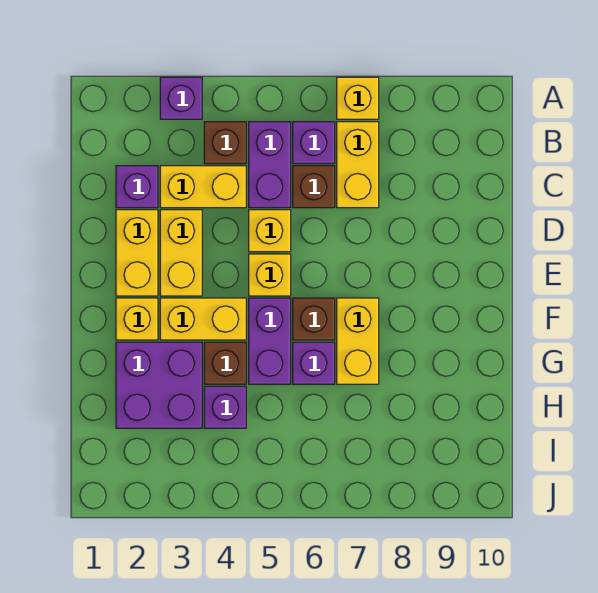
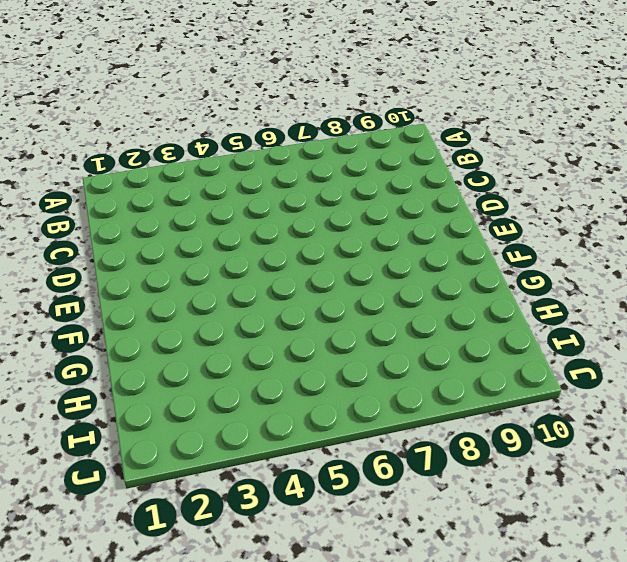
none -> purple brick A3 level 1
none -> yellow brick A7 level 1
none -> brown brick B4 level 1

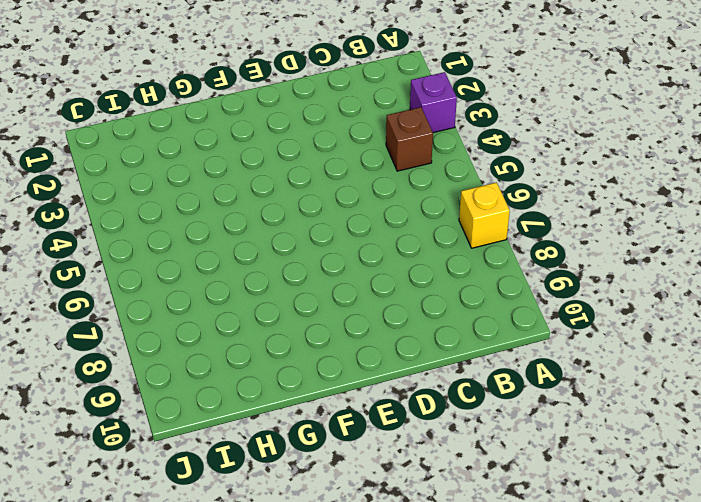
none -> purple brick B5:C5 level 1
none -> purple brick B6 level 1
none -> yellow brick B7:C7 level 1

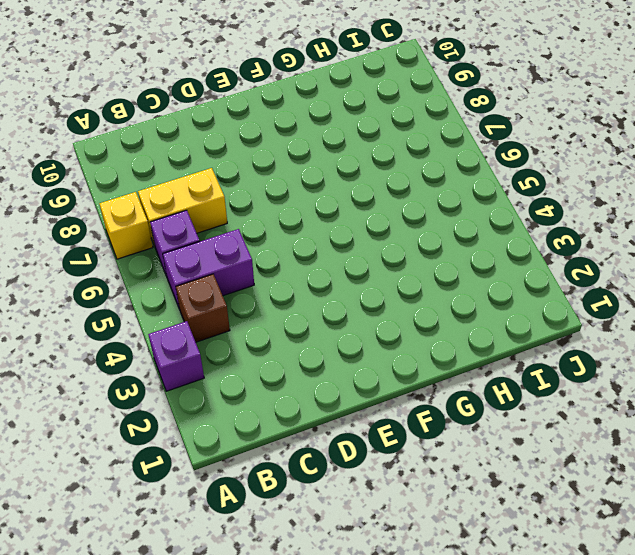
none -> purple brick C2 level 1
none -> yellow brick C3:C4 level 1
none -> brown brick C6 level 1

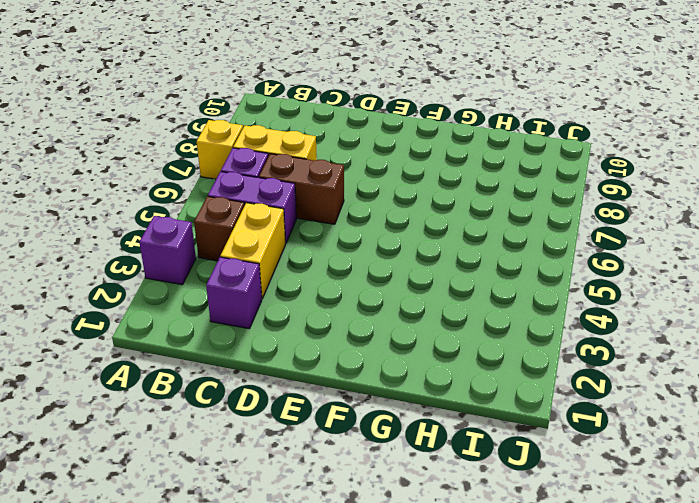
brown brick C6:D6 level 1 -> brown brick C6 level 1
none -> yellow brick D2:E2 level 1
none -> yellow brick D3:E3 level 1
none -> yellow brick D5 level 1

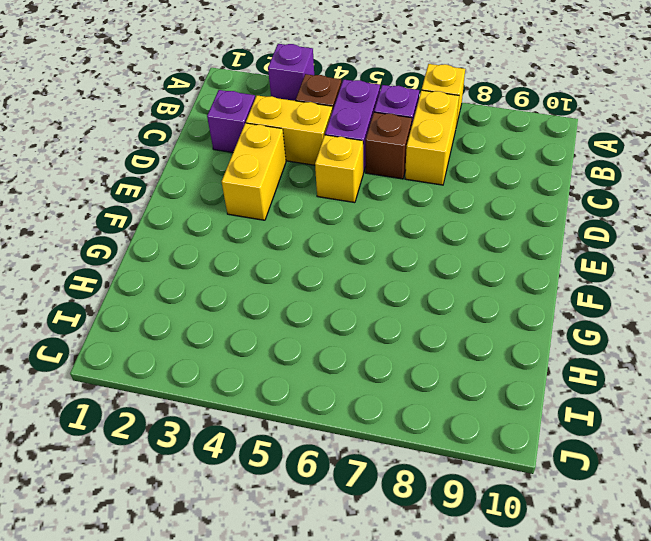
none -> yellow brick D2:E2 level 1
none -> yellow brick E5 level 1
none -> yellow brick F2 level 1

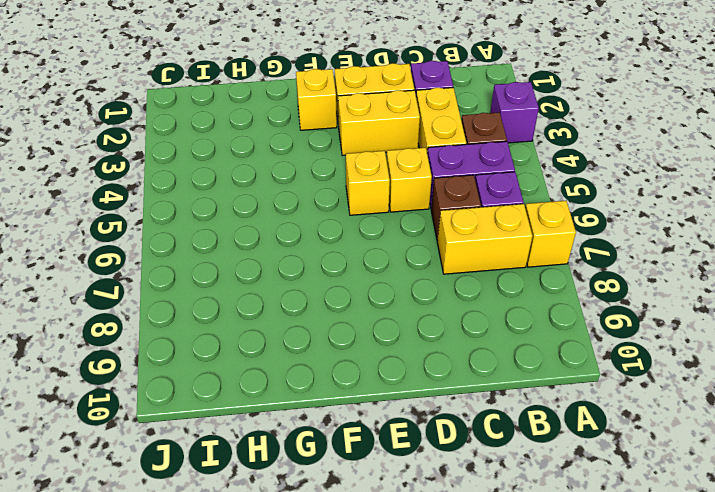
none -> yellow brick F3:F4 level 1
none -> purple brick F5:G5 level 1
none -> brown brick F6 level 1

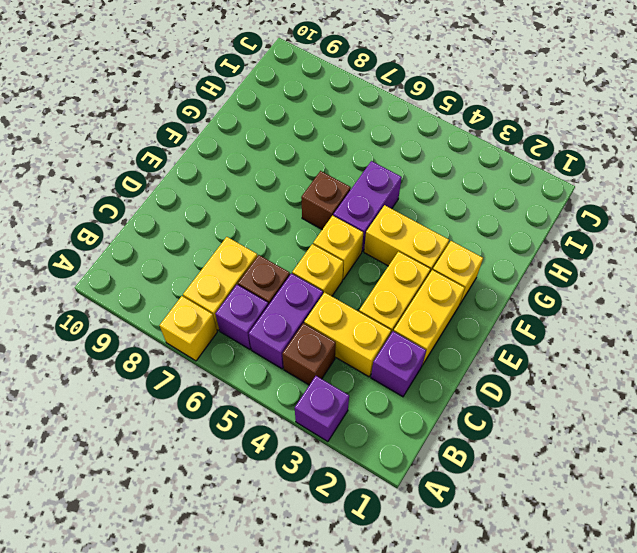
none -> yellow brick F7:G7 level 1
none -> purple brick G2:H3 level 1
none -> brown brick G4 level 1

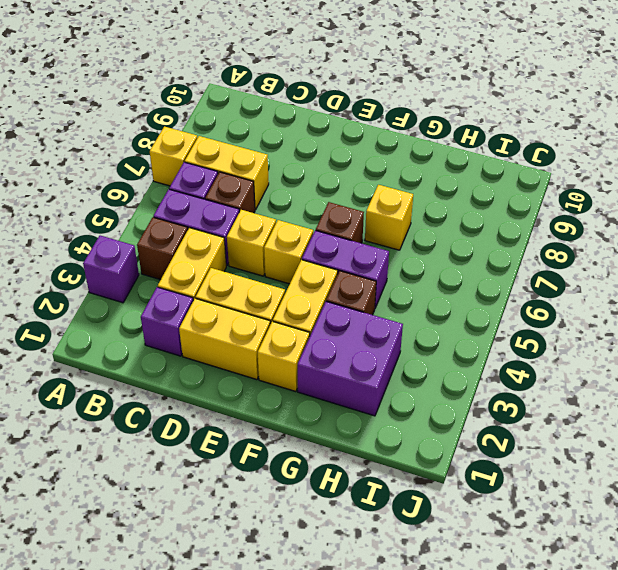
yellow brick G7 level 1 -> yellow brick F7:G7 level 1
none -> purple brick G6 level 1
none -> purple brick H4 level 1

